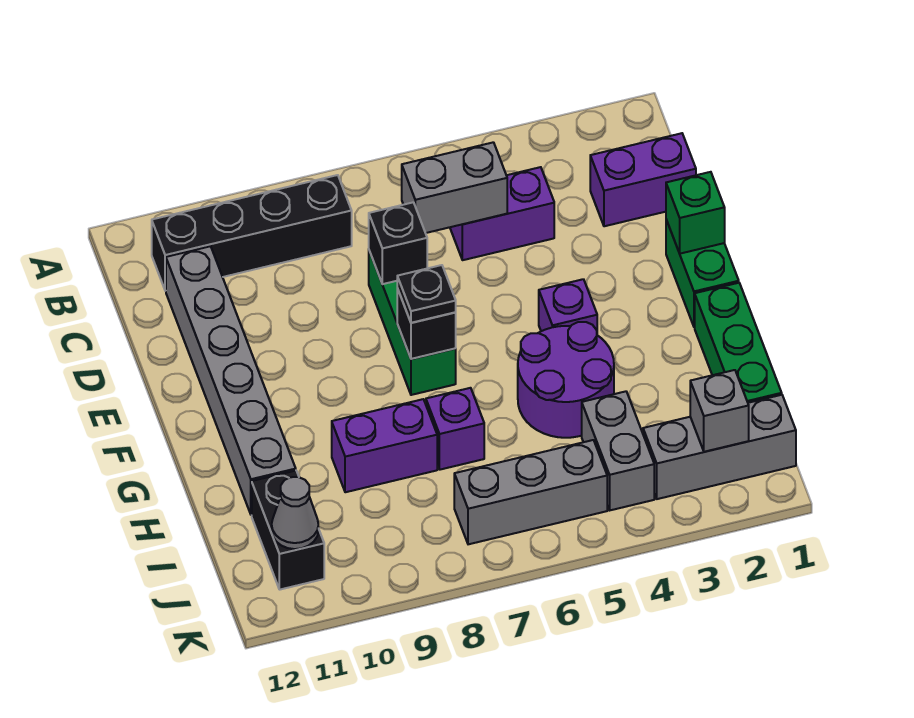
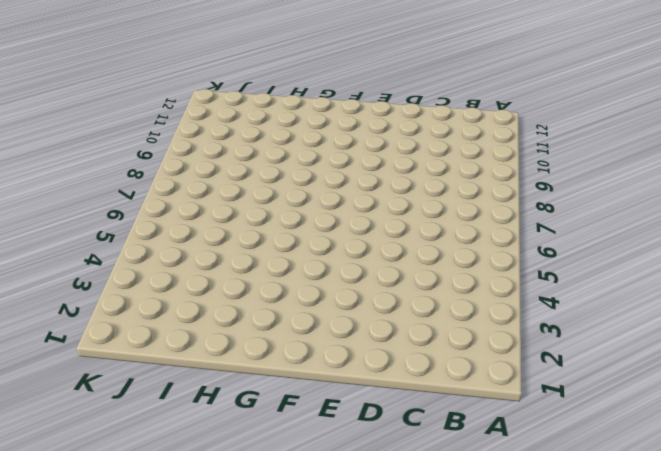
none -> black brick B8:B11 level 1
none -> purple brick C1:C2 level 1
none -> purple brick C4:C5 level 1

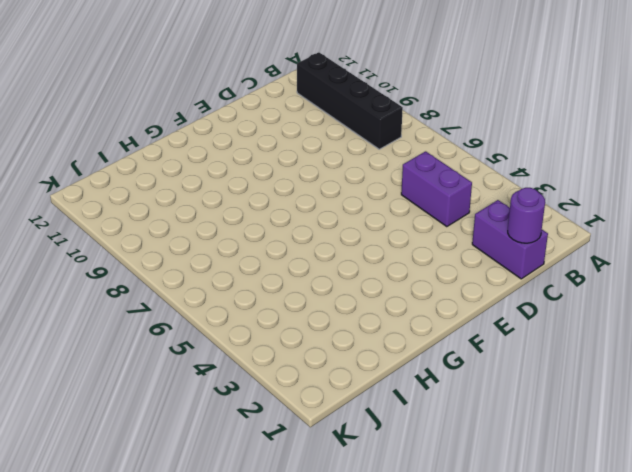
purple round brick C1 level 2 -> none
none -> grey brick C11:H11 level 1
none -> green brick D7:F7 level 1
none -> green brick E1:F1 level 1

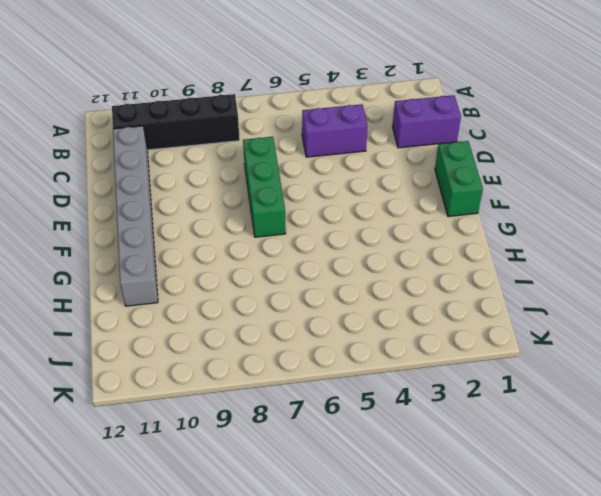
none -> purple brick F4 level 1
none -> green brick G1:I1 level 1
none -> purple round brick G4:H5 level 1

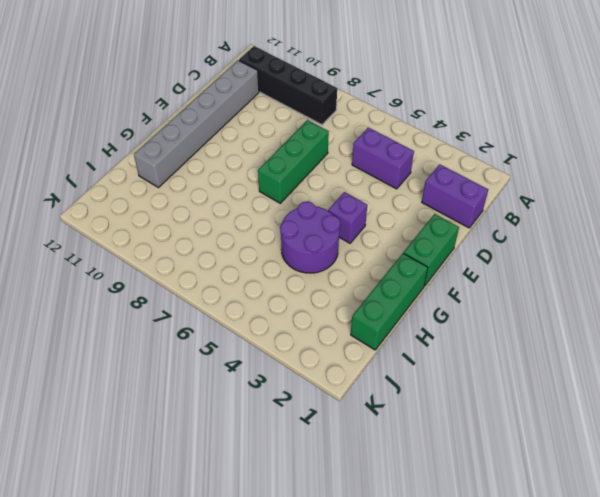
none -> purple brick H7 level 1
none -> purple brick H8:H9 level 1
none -> grey brick I4:J4 level 1

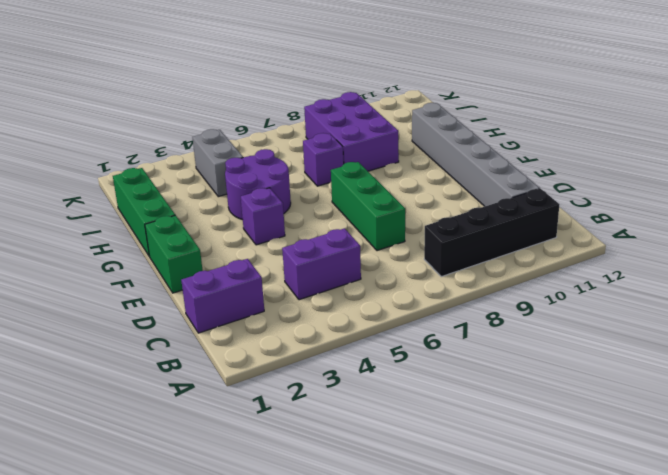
purple brick H8:J9 level 1 -> purple brick H8:H9 level 1
none -> black brick I11:J11 level 1
none -> grey brick J1:J3 level 1
none -> grey brick J5:J7 level 1

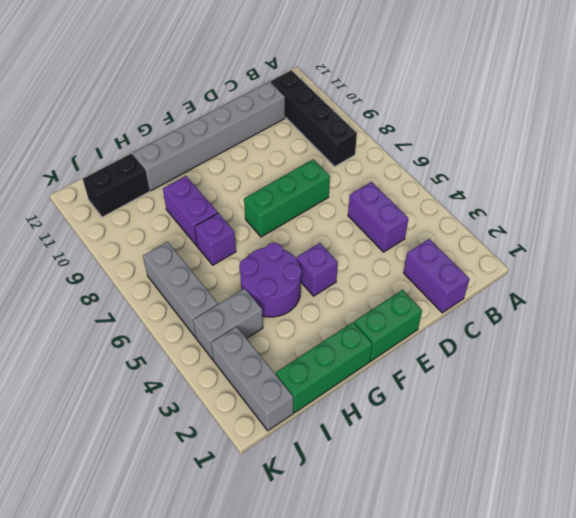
none -> grey brick C5:C6 level 2
none -> black brick D7 level 2
none -> green brick E1 level 2

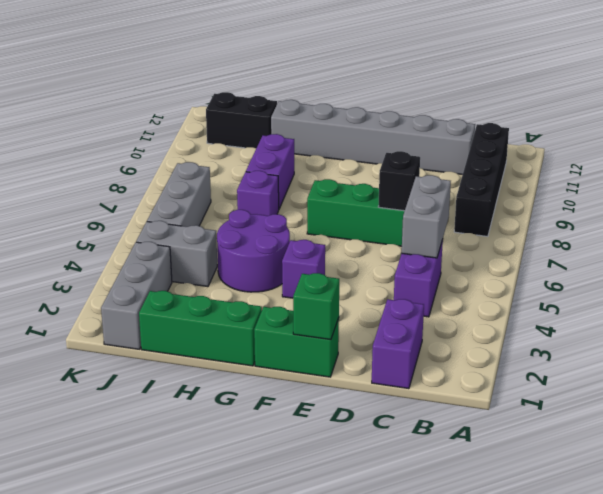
none -> black brick F7 level 2
none -> grey brick J2 level 2
none -> grey cone J11 level 2

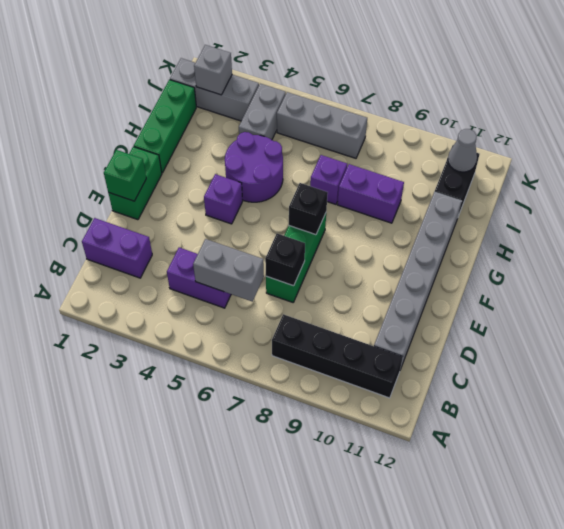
none -> black plate F7 level 3

